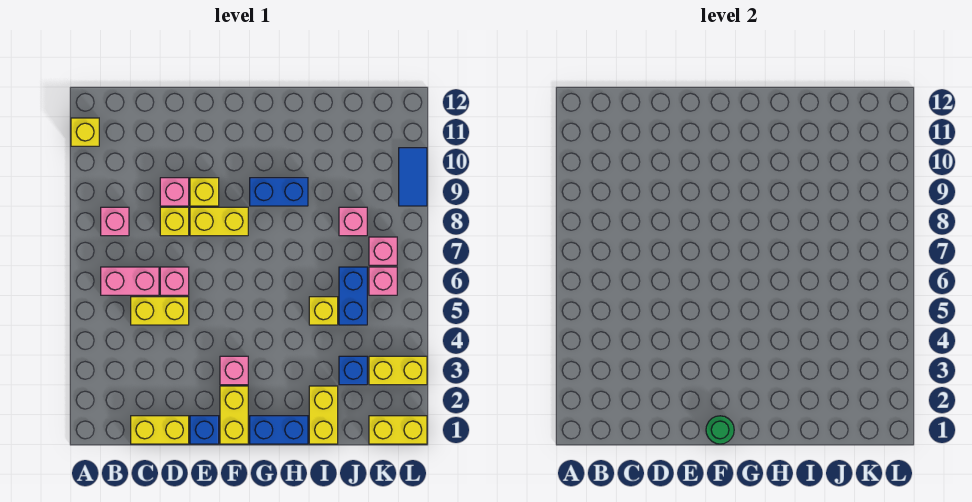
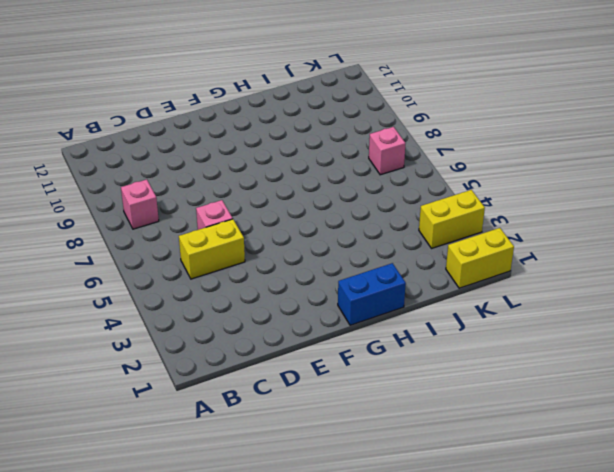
none -> yellow brick A11 level 1
none -> pink brick B6:C6 level 1
none -> yellow brick C1:D1 level 1

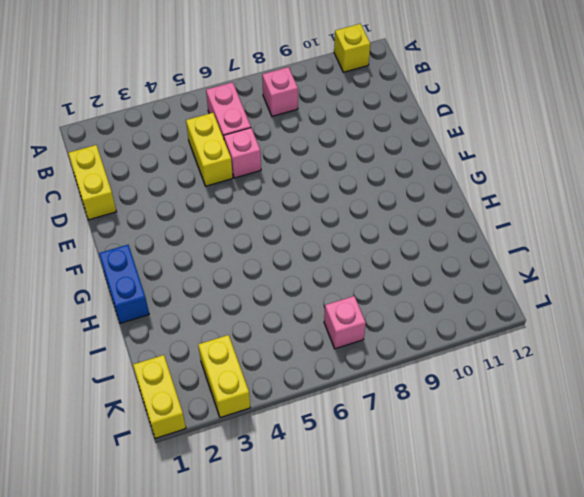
none -> yellow brick D8 level 1
none -> pink brick D9 level 1
none -> blue brick E1 level 1

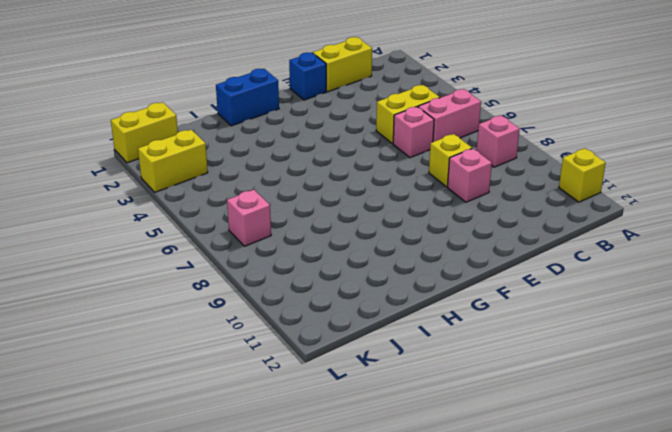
none -> yellow brick E8:F8 level 1
none -> yellow brick E9 level 1
none -> yellow brick F1:F2 level 1

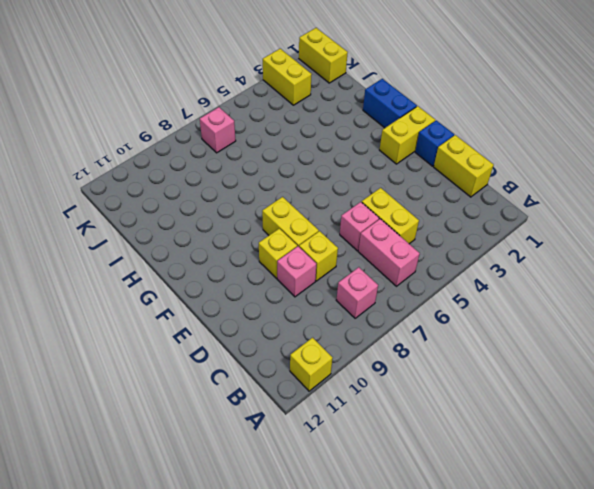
none -> pink brick F3 level 1
none -> blue brick G9:H9 level 1
none -> yellow brick I1:I2 level 1

